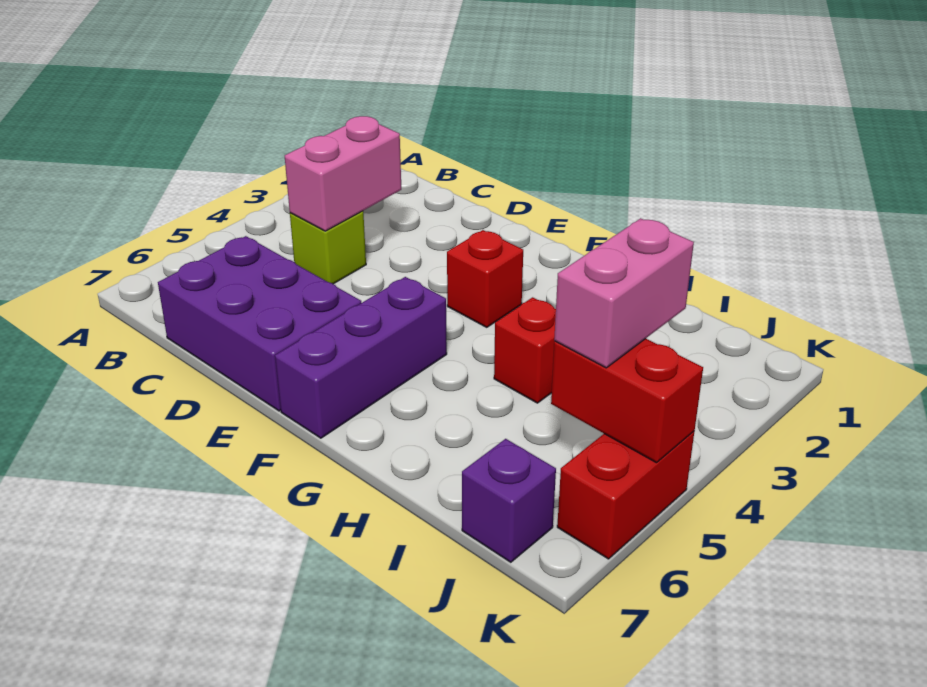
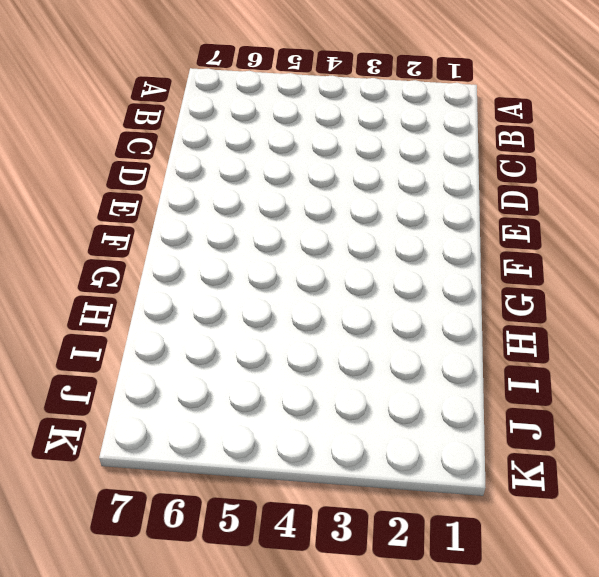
none -> lime brick C4 level 1
none -> purple brick C6:E7 level 1

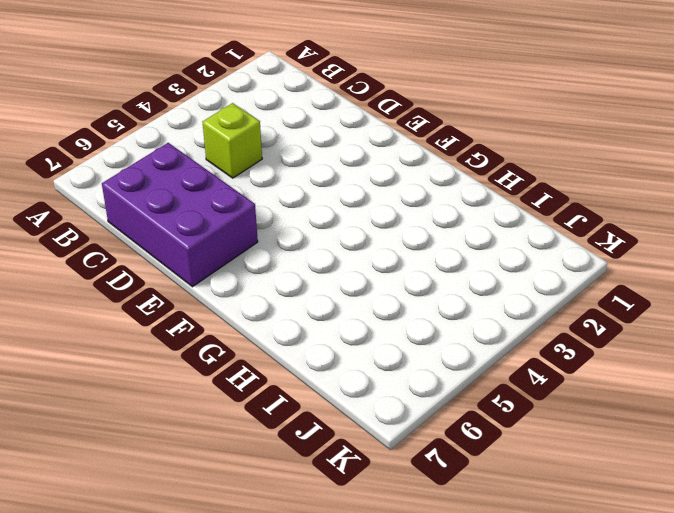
none -> red brick F3 level 1
none -> purple brick F5:F7 level 1

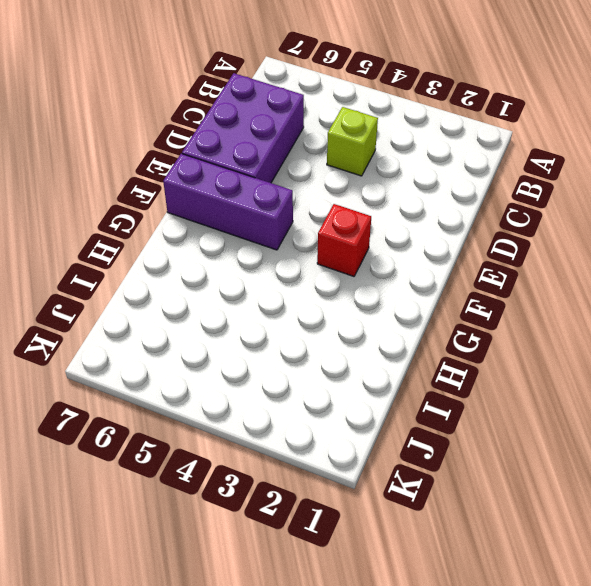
none -> red brick H4 level 1
none -> purple brick J7 level 1

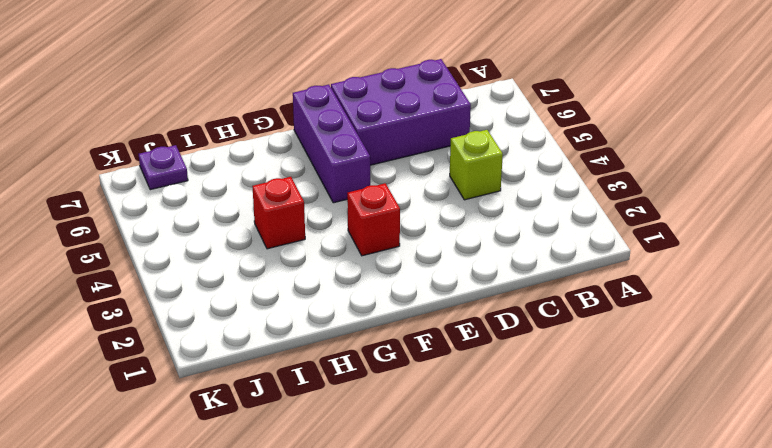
purple plate J7 level 1 -> purple brick J7 level 1
none -> red brick K5:K6 level 1
none -> pink brick C3:C4 level 2

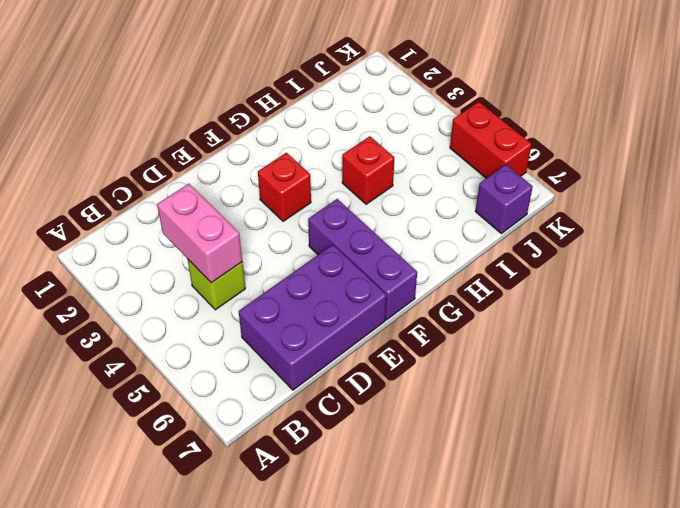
none -> red brick J5:K5 level 2
none -> pink brick J4:J5 level 3

